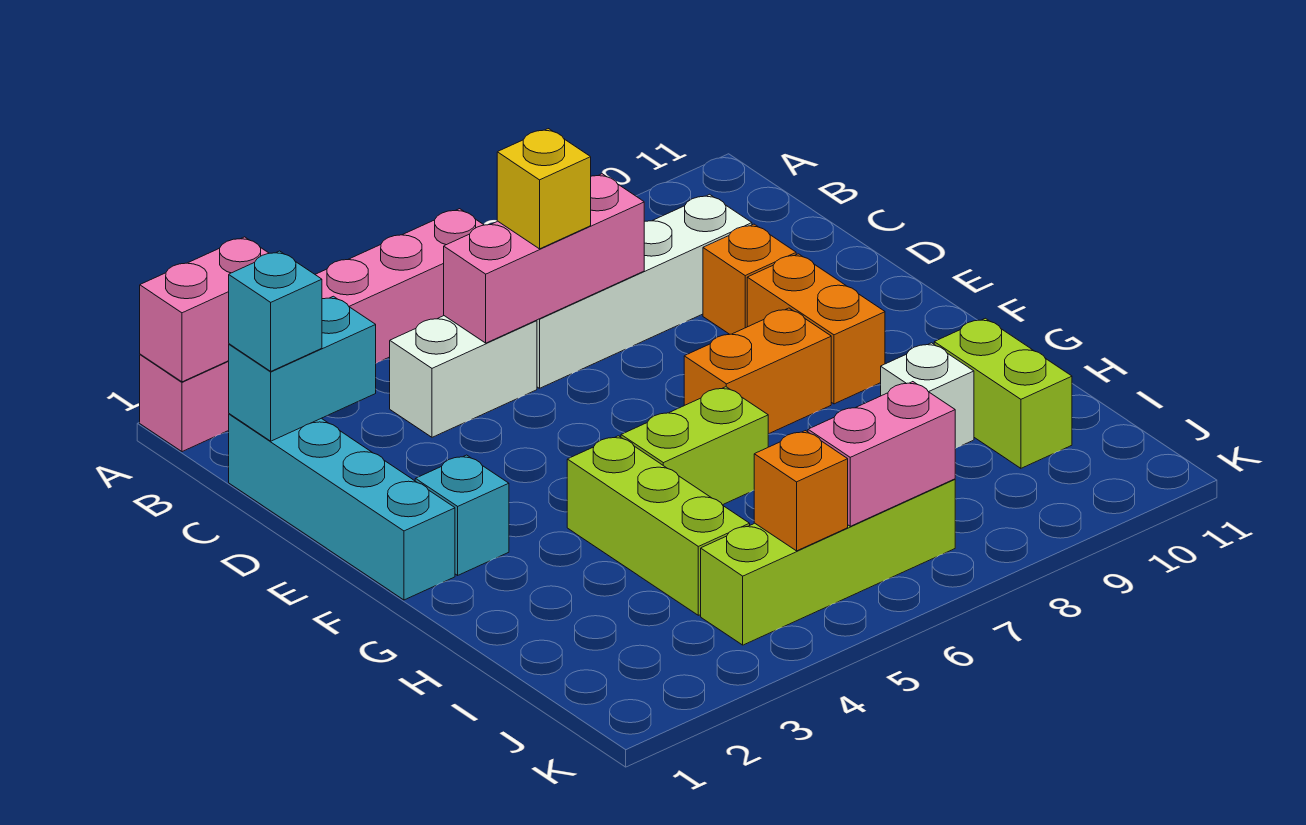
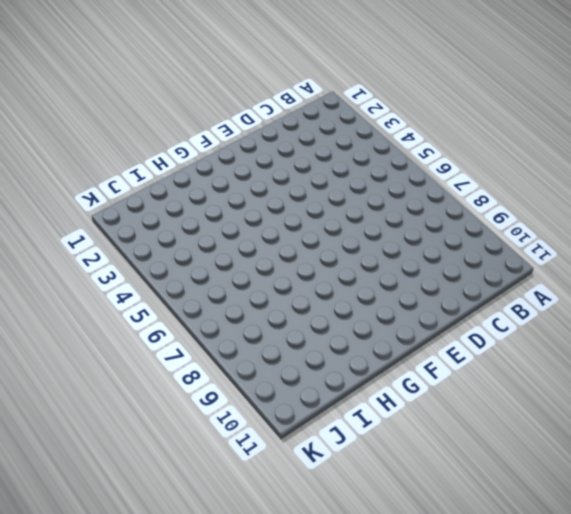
none -> pink brick A1:A6 level 1
none -> cyan brick C1:F1 level 1
none -> white brick C4:C5 level 1

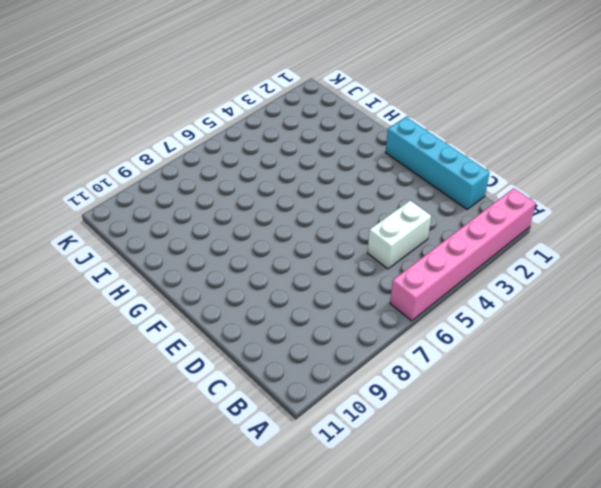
none -> white brick C6:C9 level 1
none -> orange brick D9 level 1
none -> orange brick E9:F9 level 1

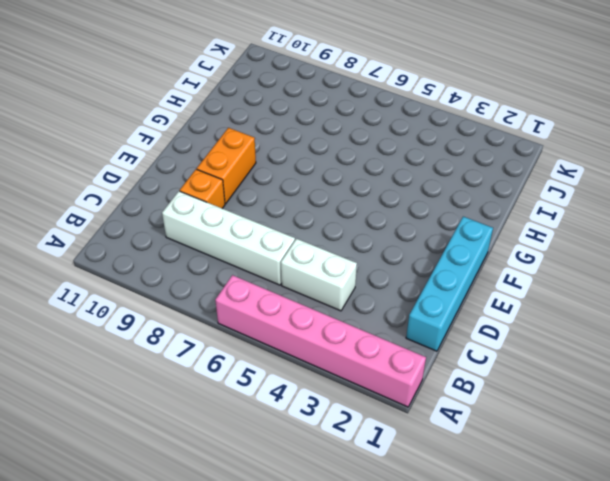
none -> cyan brick F2 level 1
none -> orange brick F7:F8 level 1
none -> lime brick G4:I4 level 1

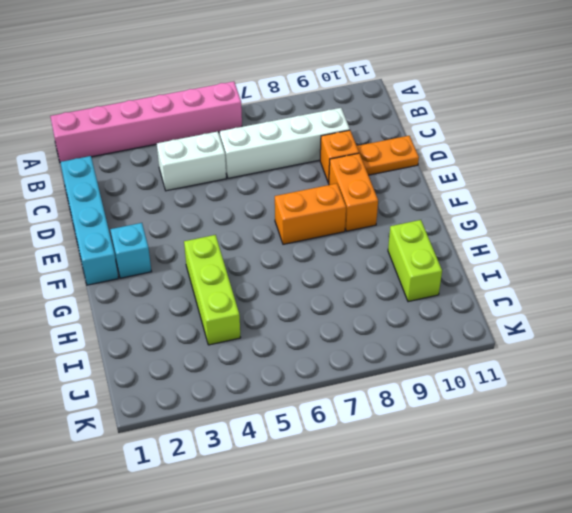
orange plate D10:D11 level 1 -> none
none -> lime brick G5:G6 level 1
none -> white brick H9 level 1
none -> lime brick J4:J7 level 1

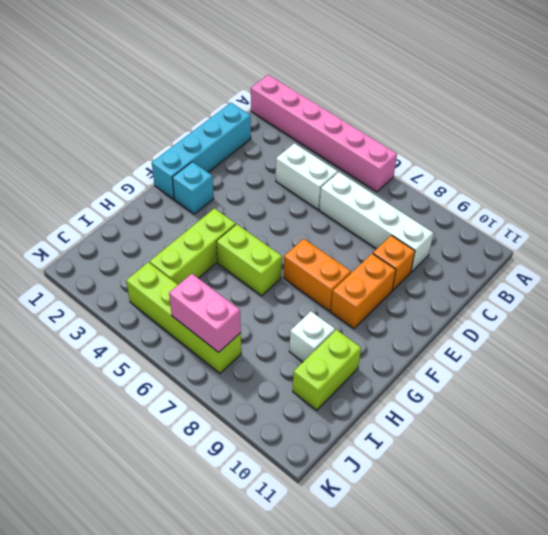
none -> pink brick A1:A2 level 2
none -> cyan brick C1:C2 level 2
none -> pink brick C5:C7 level 2

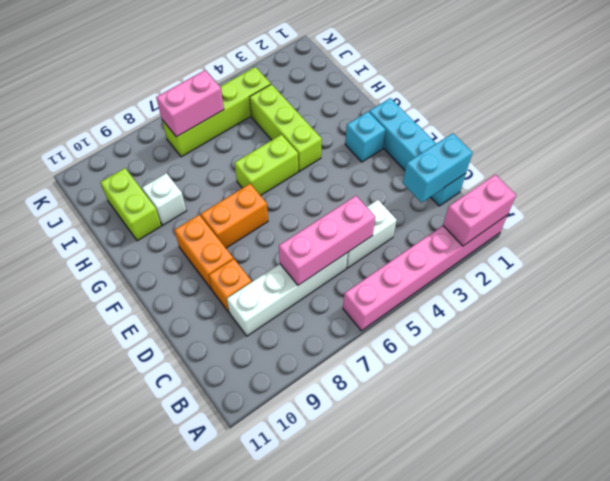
none -> orange brick J5 level 2
none -> cyan brick C1 level 3
none -> yellow brick C6 level 3

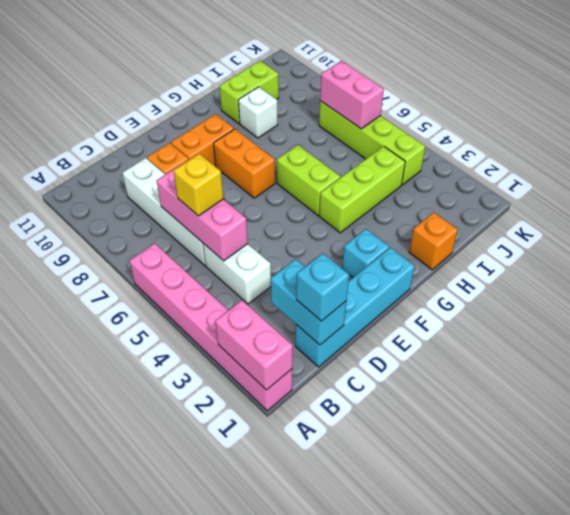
orange brick H1 level 1 -> orange brick J5 level 2

